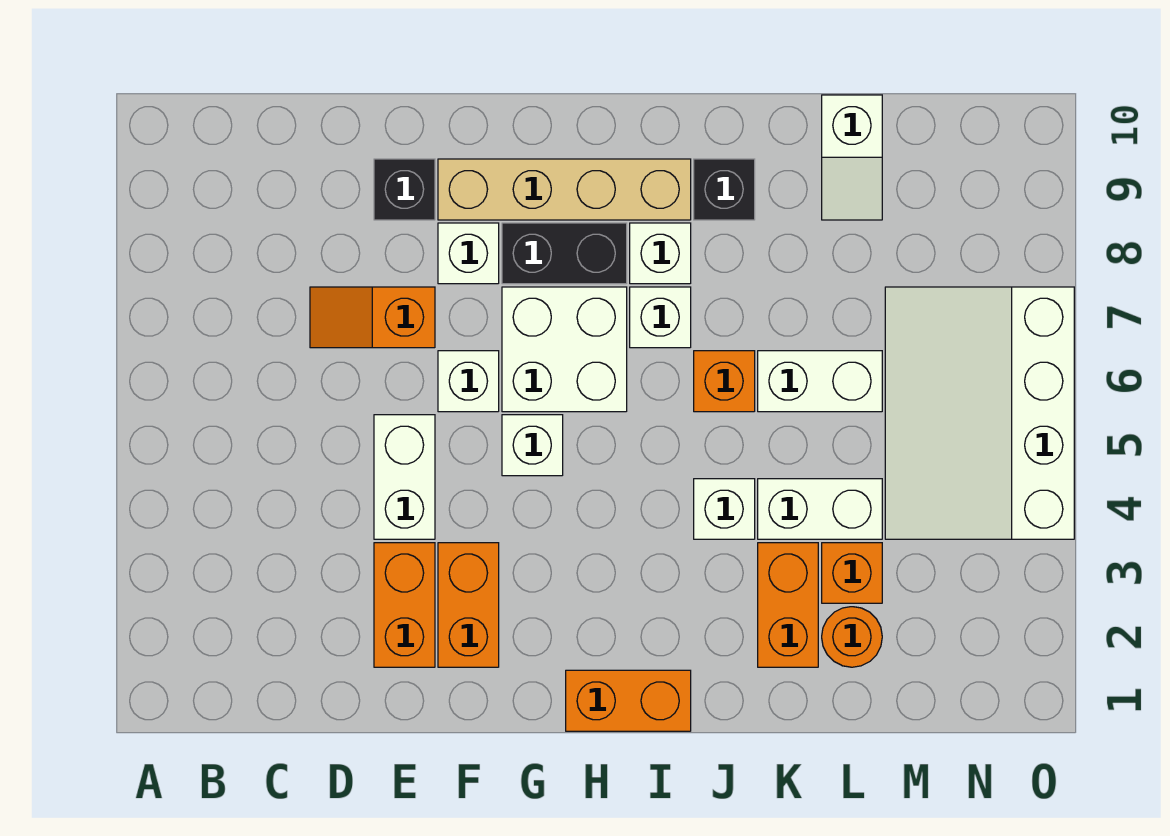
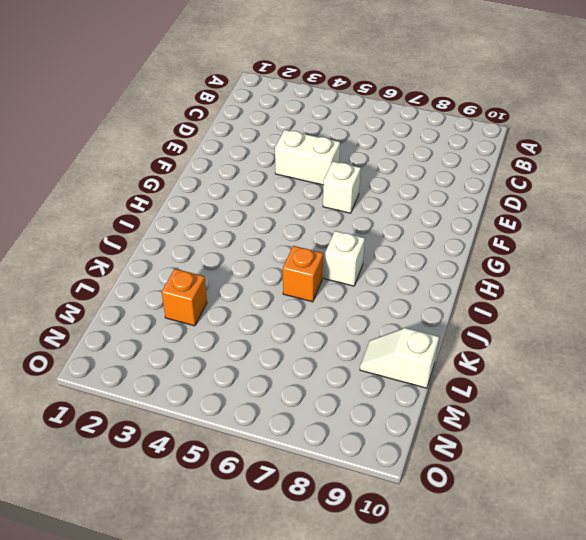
none -> orange slope D7:E7 level 1 top E
none -> orange brick E2:E3 level 1
none -> black brick E9 level 1

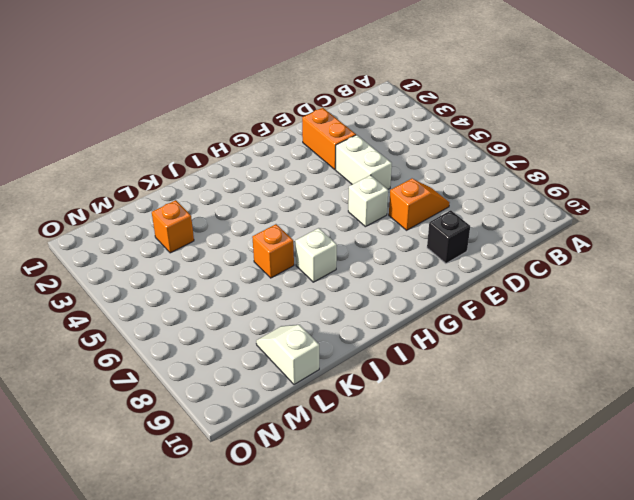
none -> orange brick F2:F3 level 1
none -> white brick F8 level 1
none -> tan brick F9:I9 level 1

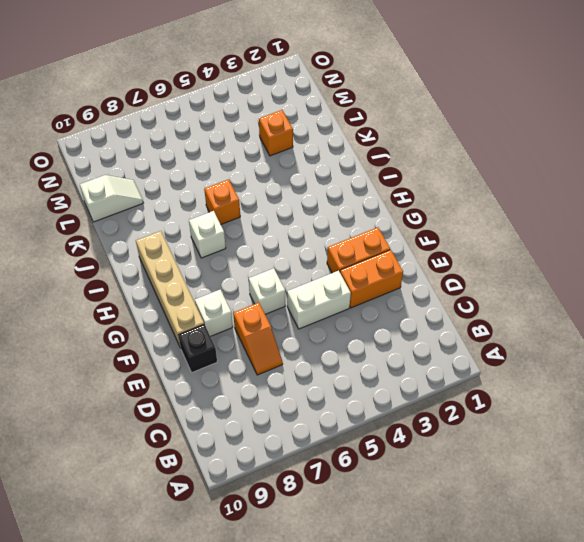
none -> white brick G5 level 1
none -> white brick G6:H7 level 1
none -> black brick G8:H8 level 1

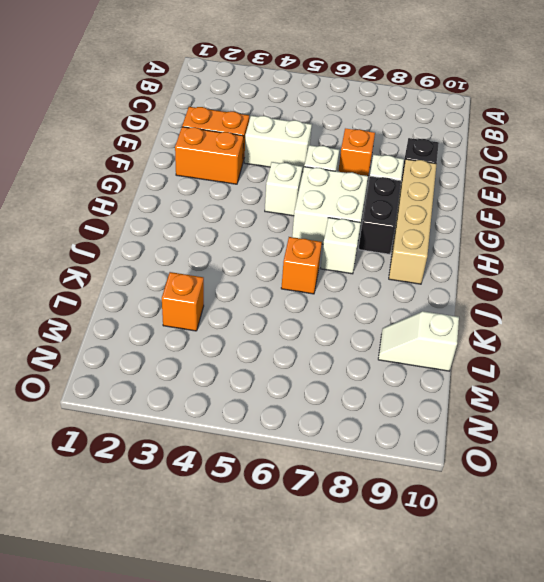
none -> orange brick H1:I1 level 1
none -> white brick I8 level 1
none -> white brick J4 level 1

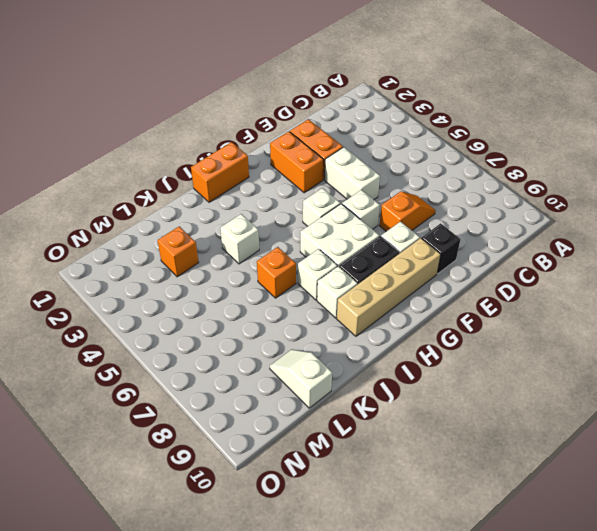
none -> black brick J9 level 1
none -> orange brick K2:K3 level 1
none -> white brick K4:L4 level 1

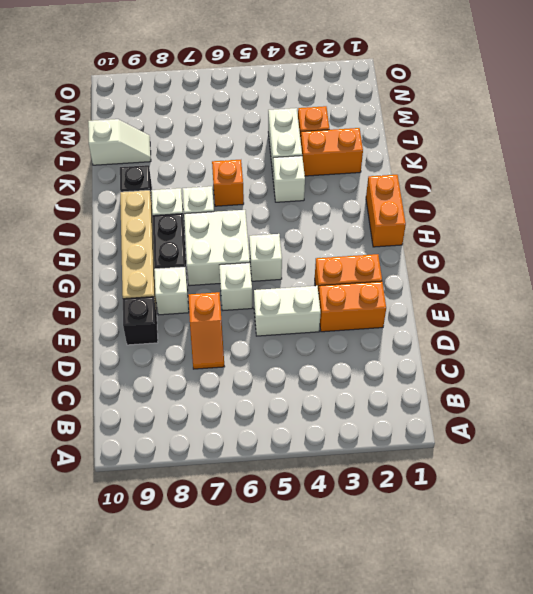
none -> white brick K6:L6 level 1
none -> orange round brick L2 level 1
none -> white slope M4:O7 level 1 top O

